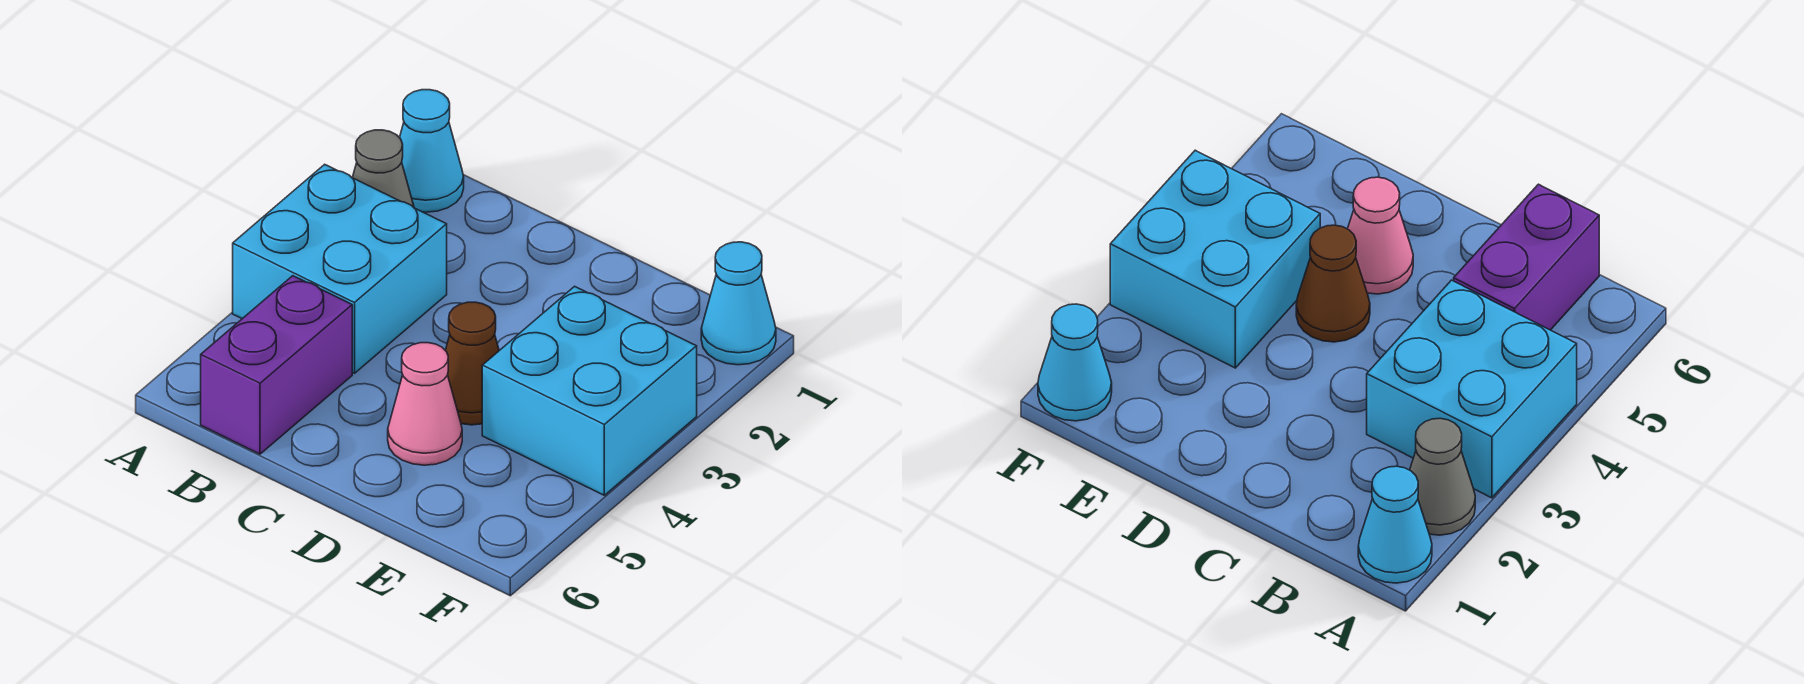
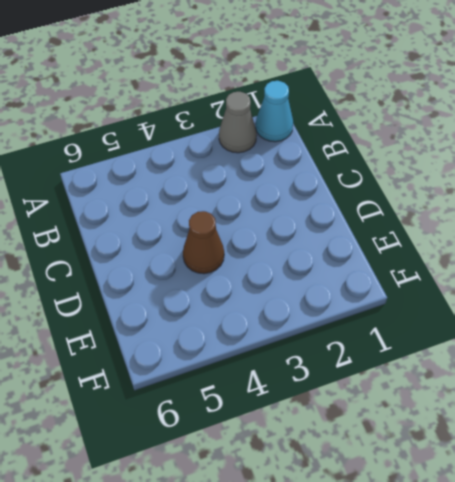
none -> cyan brick A3:B4 level 1
none -> purple brick B5:B6 level 1

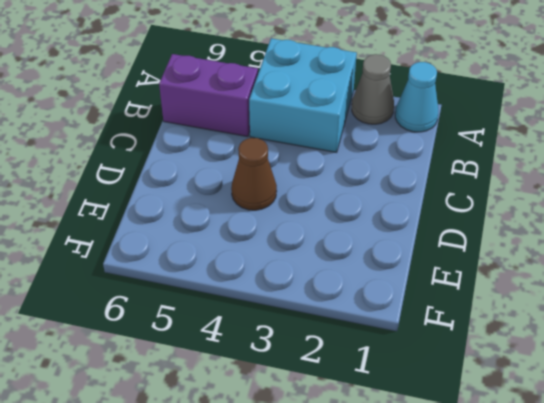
none -> pink cone D5 level 1
none -> cyan brick E3:F4 level 1

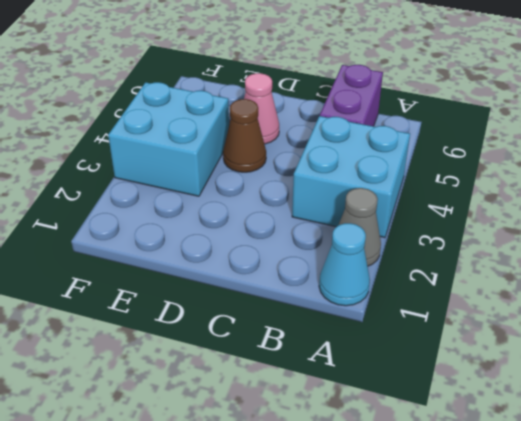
none -> cyan cone F1 level 1

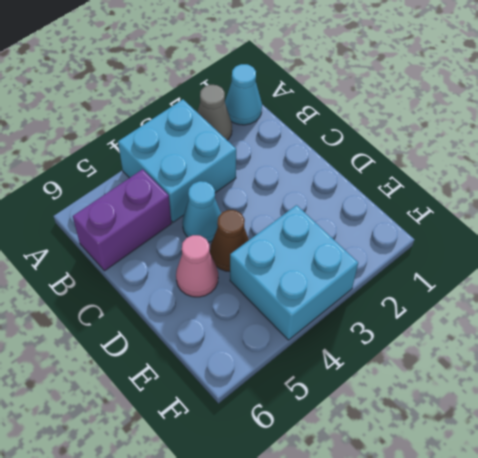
cyan cone C4 level 1 -> cyan cone F1 level 1

